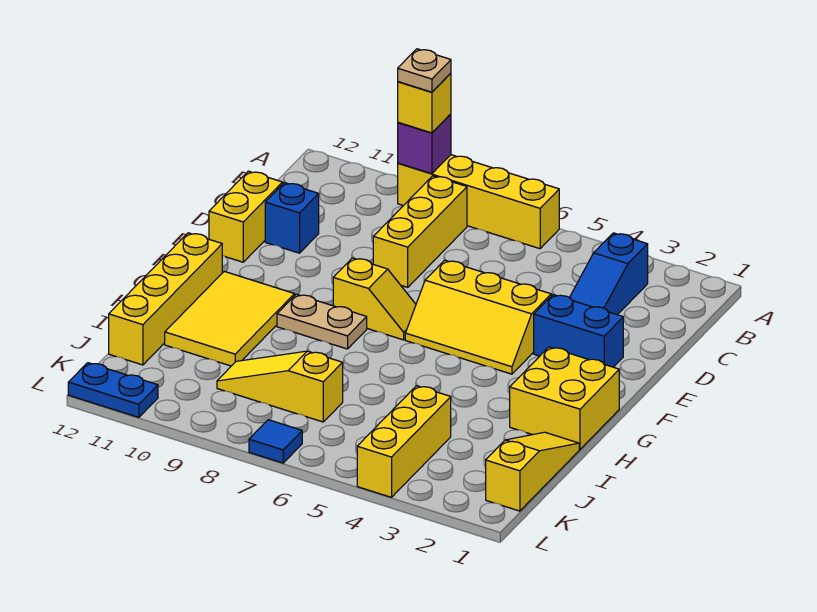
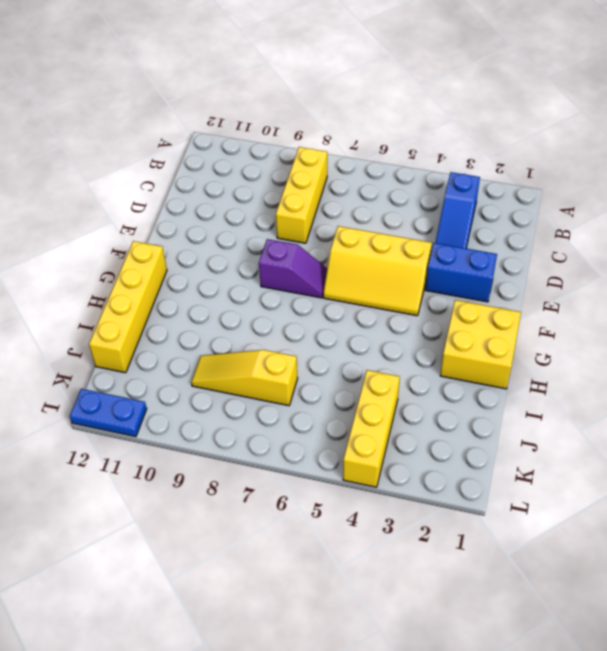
purple slope F7:F8 level 1 top 8 -> yellow slope F7:F8 level 1 top 8
none -> yellow brick A6:A9 level 1
none -> blue brick D11 level 1
none -> yellow brick D12:E12 level 1

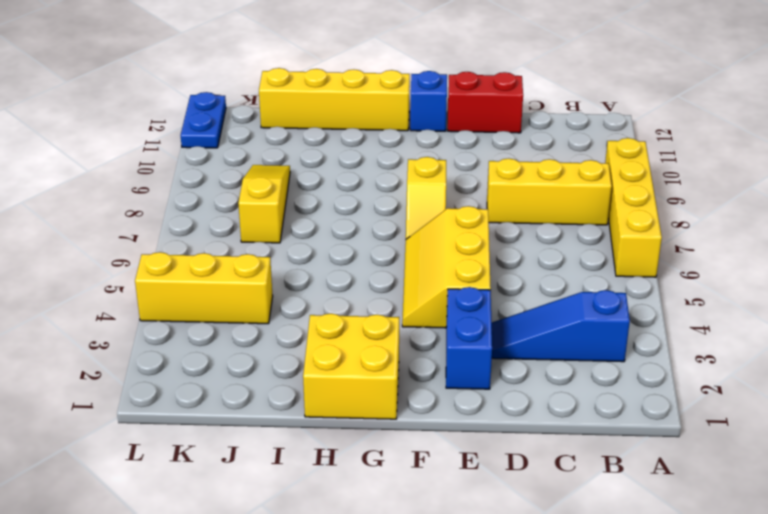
red brick D12:E12 level 1 -> yellow brick D12:E12 level 1
blue brick F12 level 1 -> blue brick D11 level 1
none -> tan plate G8:G9 level 1
none -> yellow tile G10:I11 level 1
none -> yellow slope I1:K1 level 1 top K

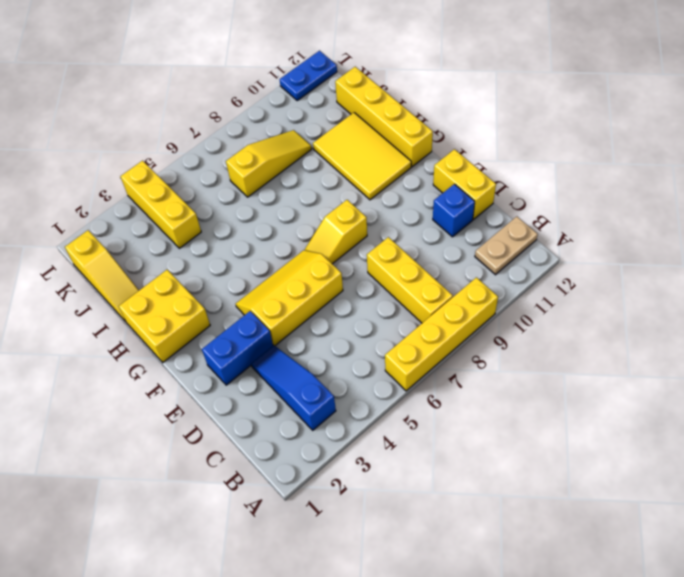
tan plate B11:B12 level 1 -> tan plate G8:G9 level 1
none -> blue tile L7 level 1
none -> purple brick A9 level 2
none -> yellow brick A9 level 3

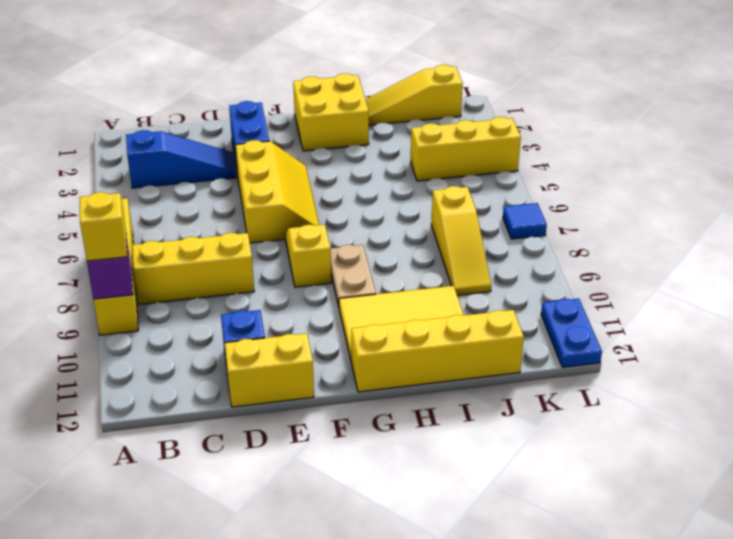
none -> tan plate A9 level 4

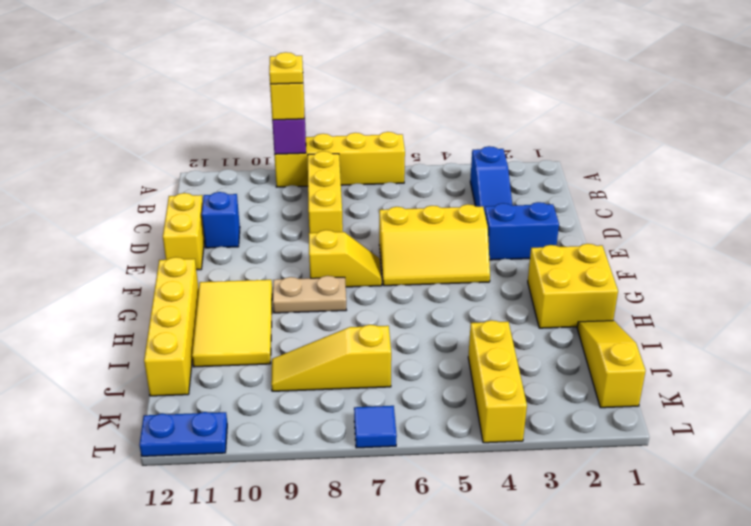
yellow plate A9 level 4 -> tan plate A9 level 4

